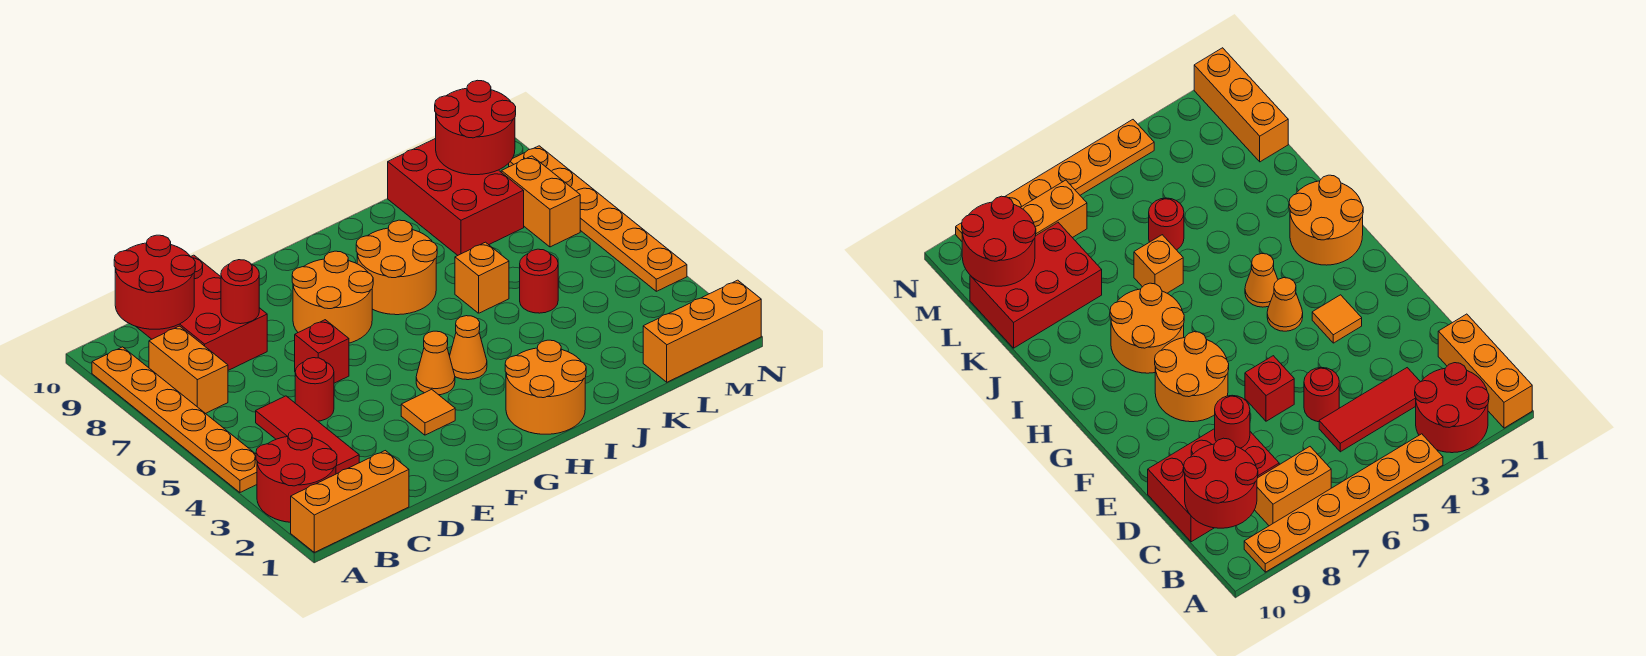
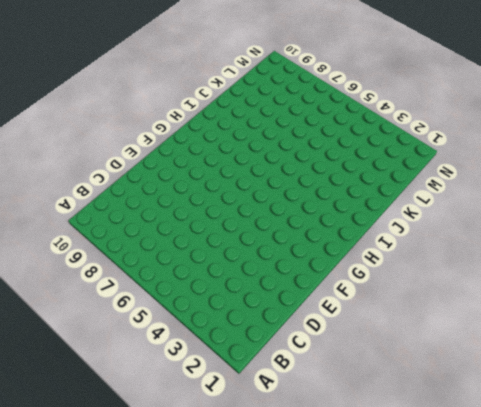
none -> orange brick A1:C1 level 1
none -> red round brick A2:B3 level 1
none -> orange plate A4:A9 level 1

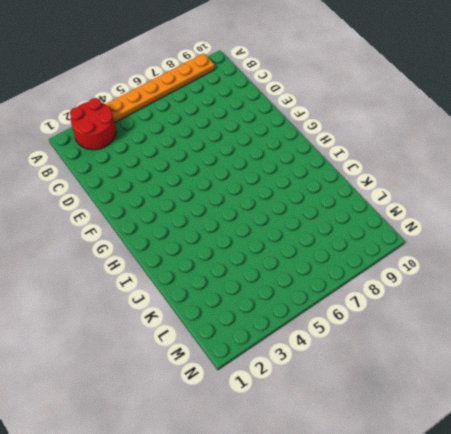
none -> orange brick A1:C1 level 1
none -> orange brick B7:B8 level 1
none -> red tile C3:C5 level 1

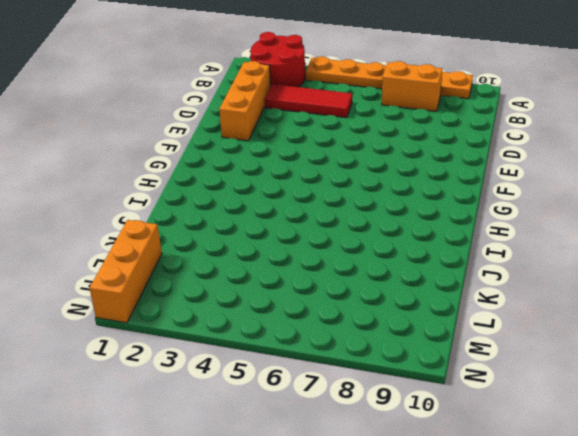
orange brick C2:E2 level 1 -> orange brick A1:C1 level 1
none -> red brick C8:D10 level 1
none -> red round brick D5 level 1
none -> red brick E6 level 1

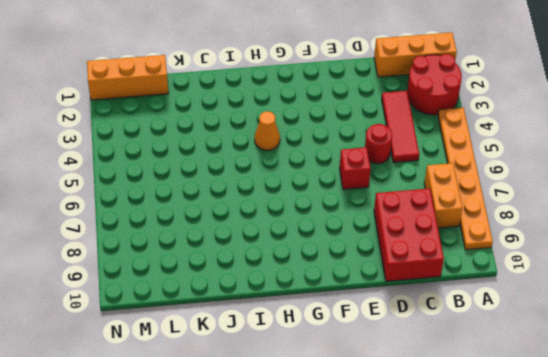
none -> orange tile F3 level 1
none -> orange round brick F7:G8 level 1
none -> orange cone G4 level 1

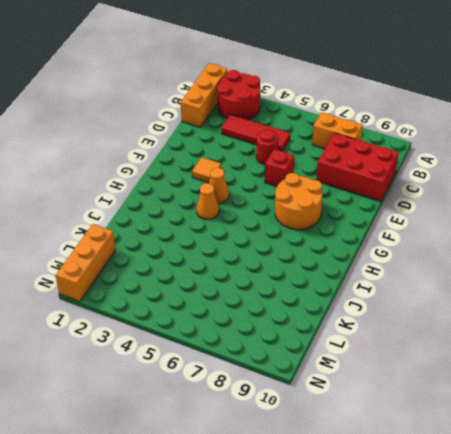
none -> orange plate A4:A9 level 1
none -> orange round brick H1:I2 level 1
none -> orange round brick H7:I8 level 1

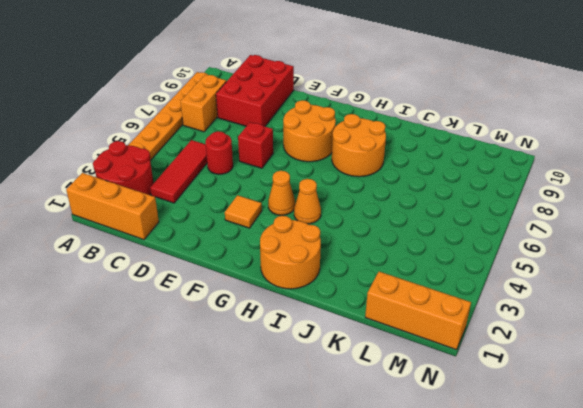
none -> orange brick J6 level 1
none -> red round brick K5 level 1
none -> red brick K8:L10 level 1

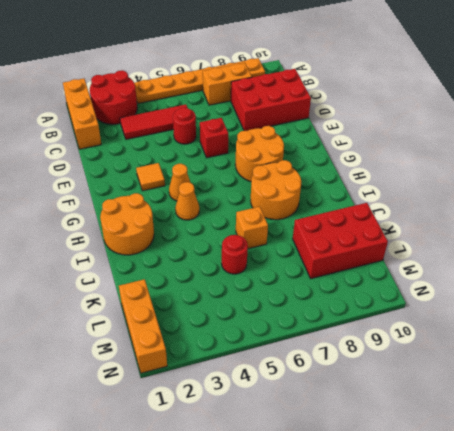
none -> orange brick M7:M8 level 1
none -> orange plate N4:N9 level 1
none -> red round brick B9:C10 level 2

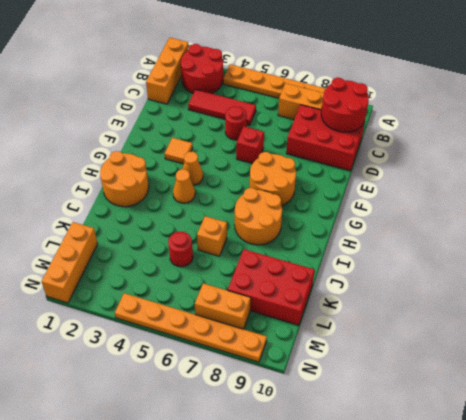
none -> red round brick D8 level 2
none -> red round brick L9:M10 level 2

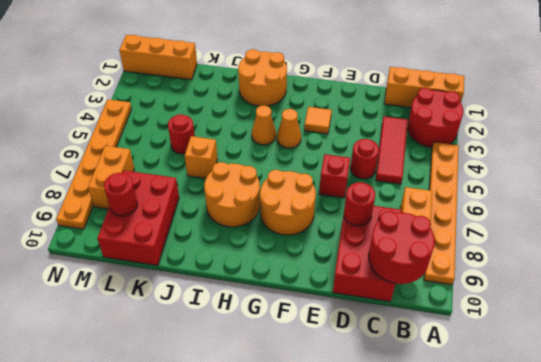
red round brick L9 level 2 -> red round brick L9:M10 level 2

